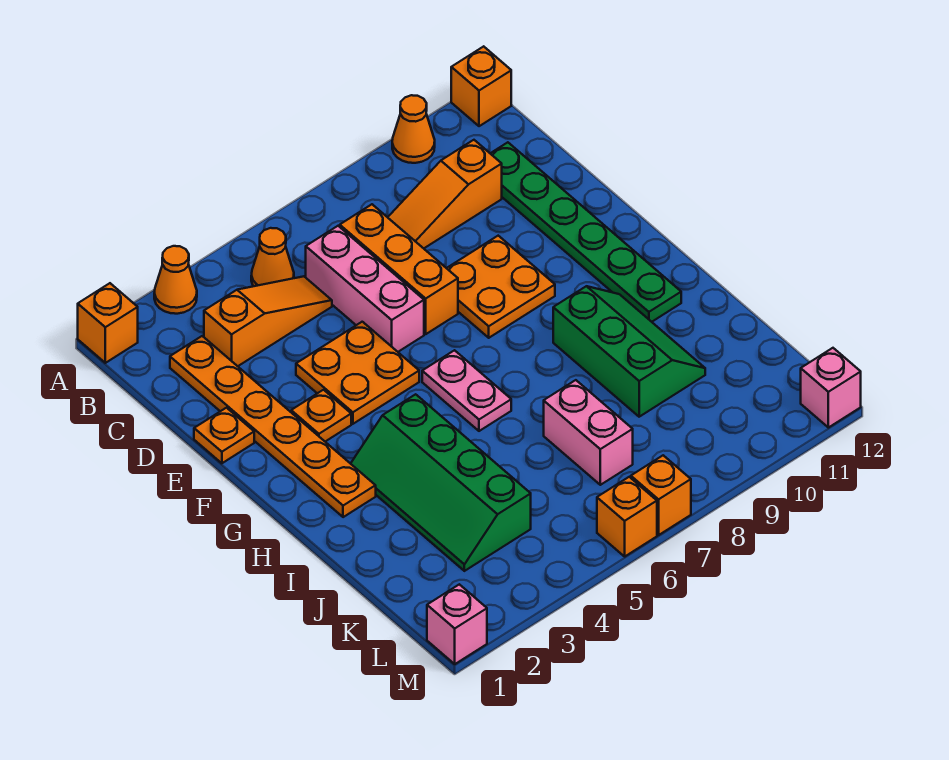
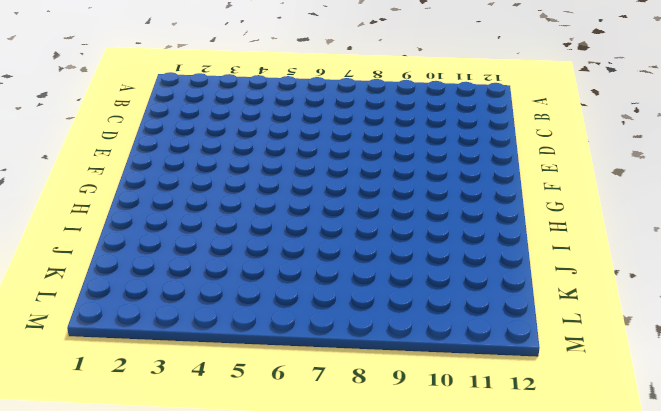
none -> orange brick A1 level 1
none -> orange cone A3 level 1
none -> orange cone A10 level 1

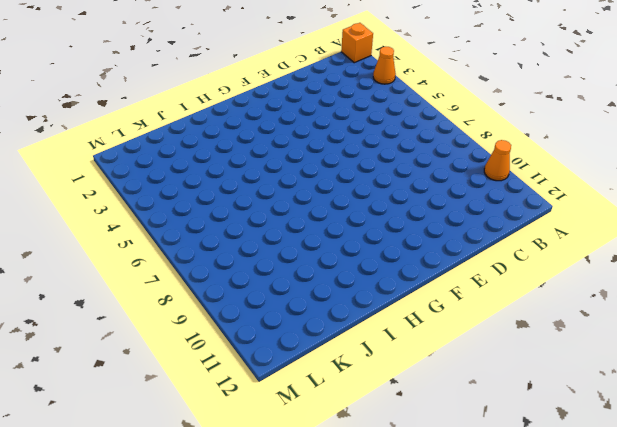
none -> orange brick A12 level 1
none -> orange cone B5 level 1
none -> orange plate C2:H2 level 1

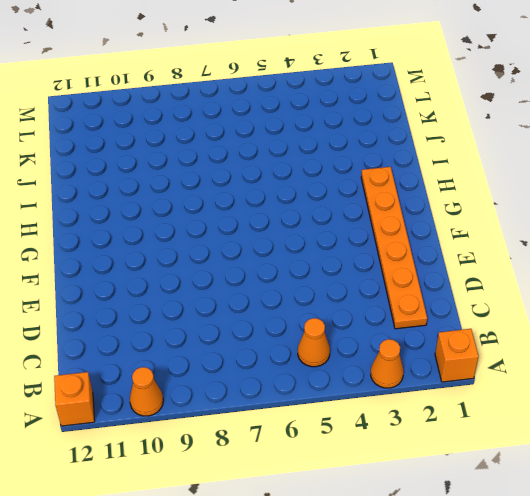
none -> orange slope C3:C5 level 1 top 3
none -> pink brick C6:E6 level 1
none -> orange brick C7:E7 level 1

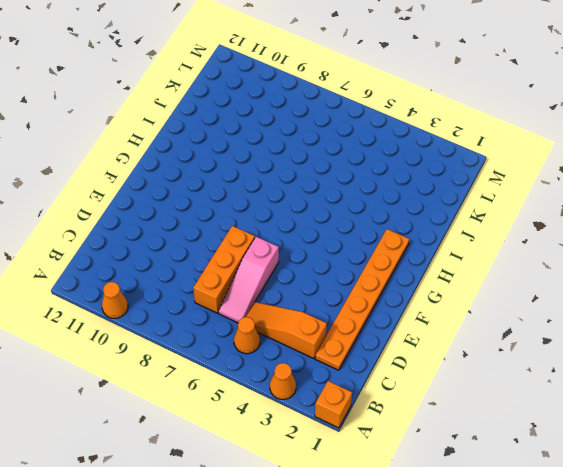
pink slope C6:E6 level 1 top E -> pink brick C6:E6 level 1
none -> orange brick A12 level 1
none -> orange slope C8:C10 level 1 top 10
none -> green plate C11:H11 level 1

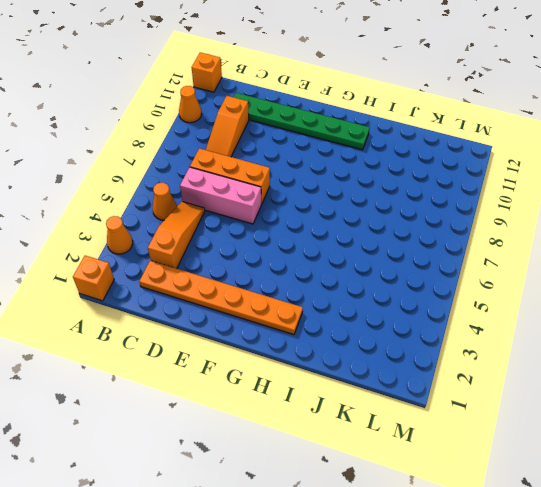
none -> orange plate E1 level 1
none -> orange plate E4:F5 level 1
none -> orange plate E8:F9 level 1

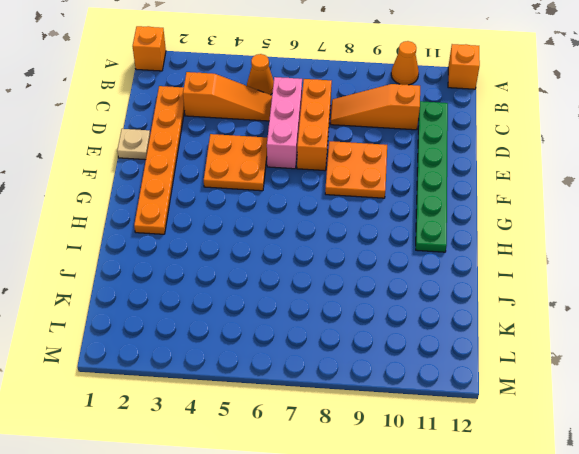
tan plate E1 level 1 -> orange plate E1 level 1
none -> orange cone A3 level 1
none -> orange plate F3 level 1
none -> pink plate G6:H6 level 1

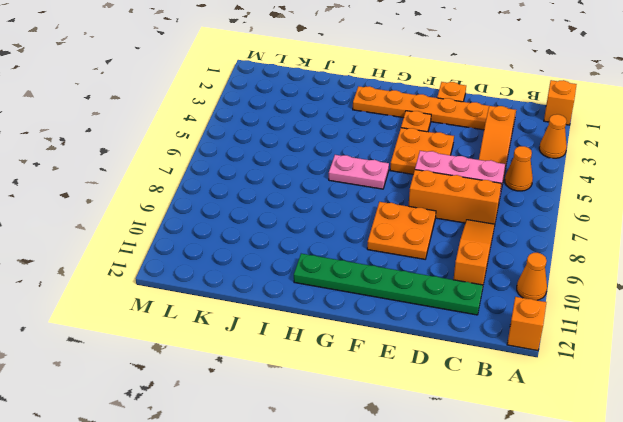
none -> green slope H3:K4 level 1 top 4
none -> green slope H9:J10 level 1 top 9
none -> pink brick J7:K7 level 1

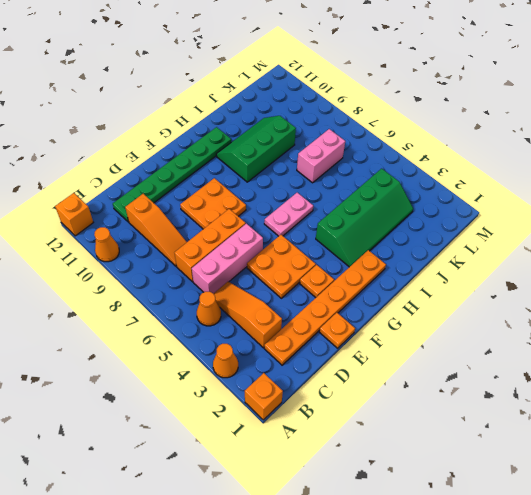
none -> pink brick M1 level 1
none -> orange brick M6 level 1
none -> orange brick M7 level 1

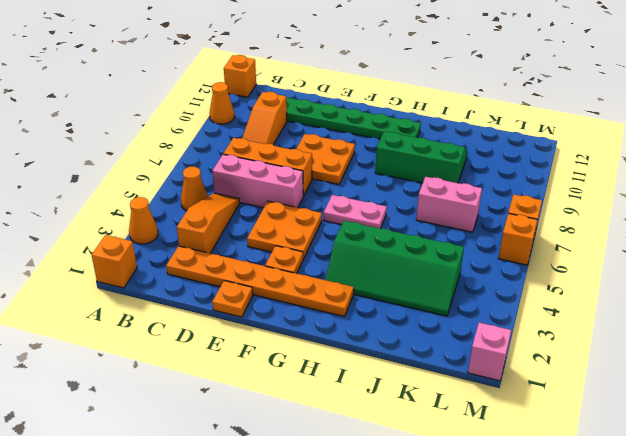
none -> pink brick M12 level 1

